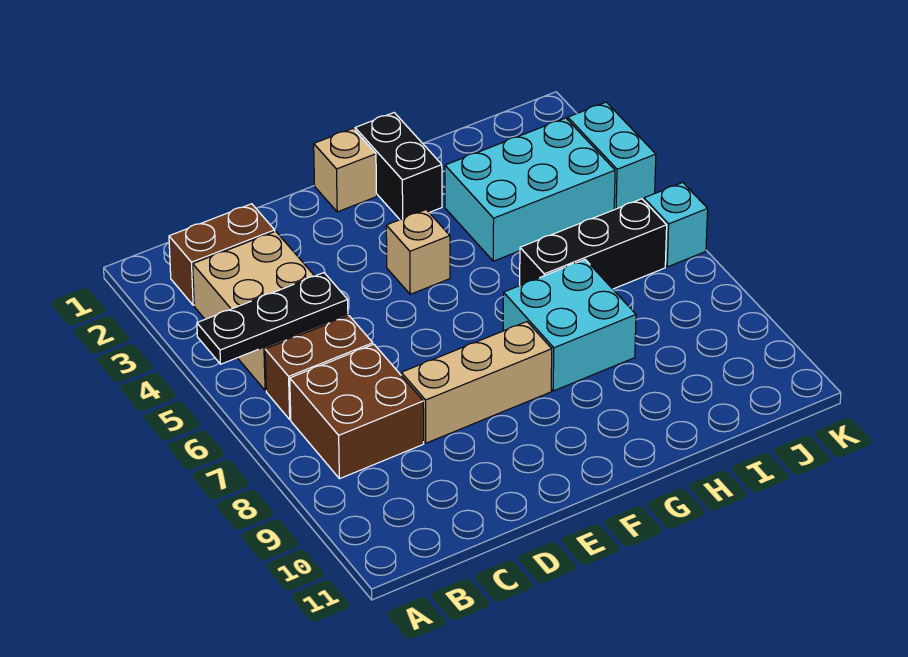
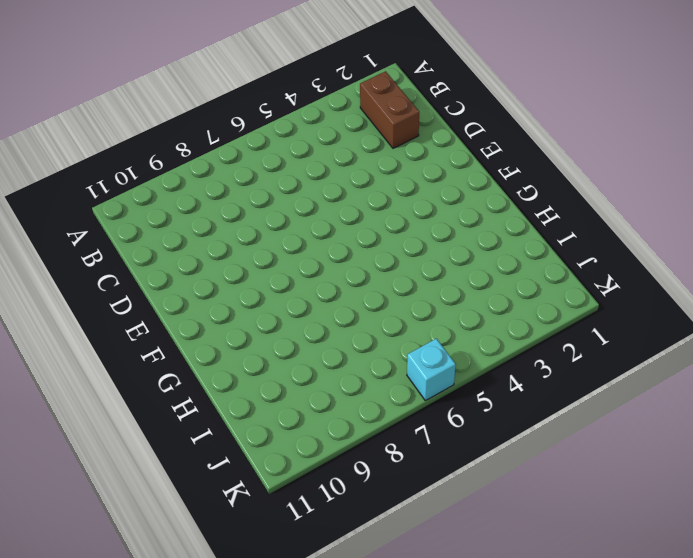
none -> tan brick B3:C5 level 1
none -> brown brick B6:C6 level 1
none -> brown brick B7:C8 level 1

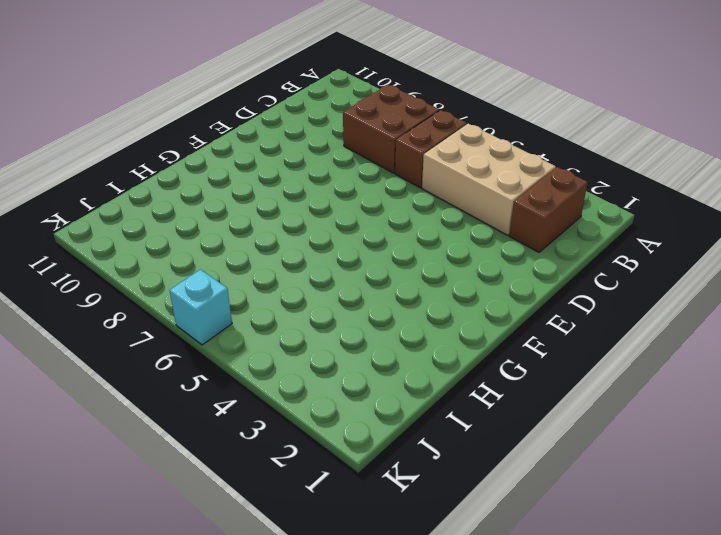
none -> tan brick D8:F8 level 1
none -> tan brick F1 level 1
none -> tan brick F4 level 1

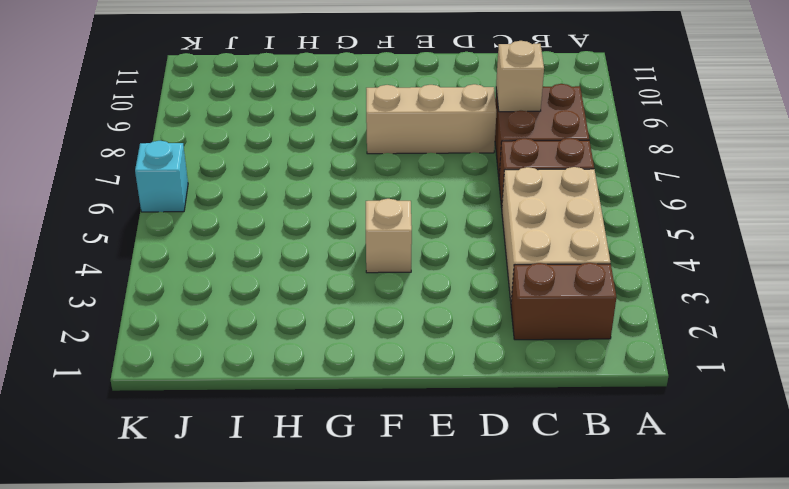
tan brick C8 level 2 -> tan brick F1 level 1
none -> black brick G1:G2 level 1
none -> cyan brick G7:H8 level 1
none -> cyan brick H3:J4 level 1

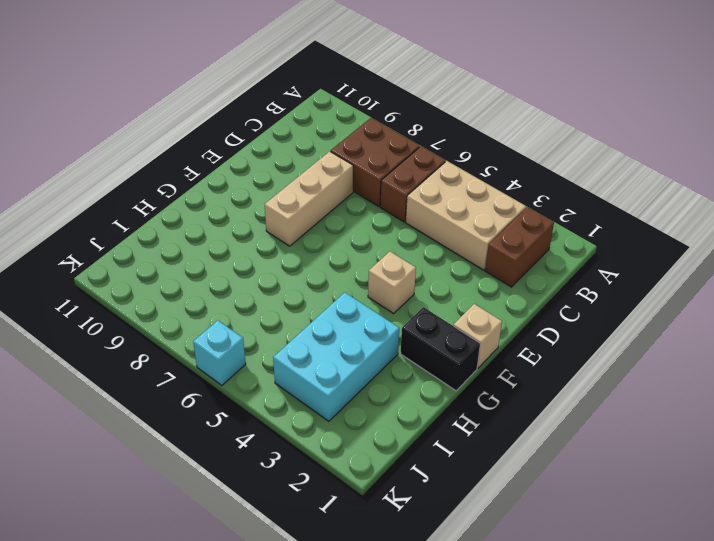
none -> cyan brick G7:H8 level 1
none -> black brick H6:J6 level 1
none -> cyan brick K3:K4 level 1

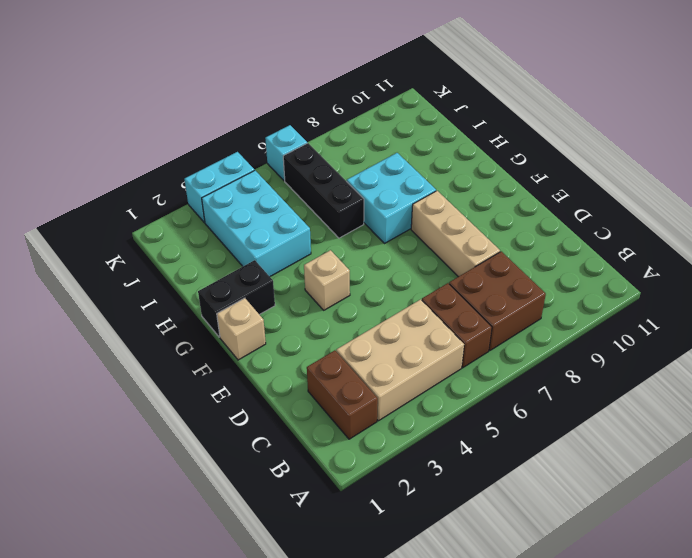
none -> black plate A5:C5 level 2

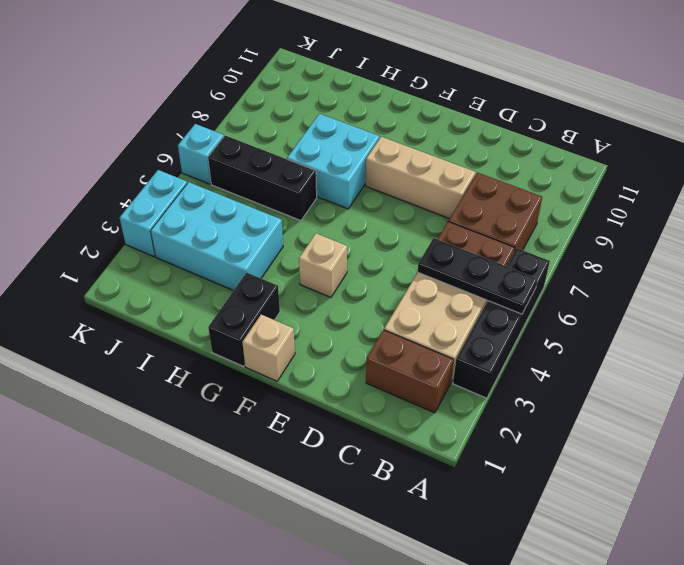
black brick A3:A6 level 1 -> none

